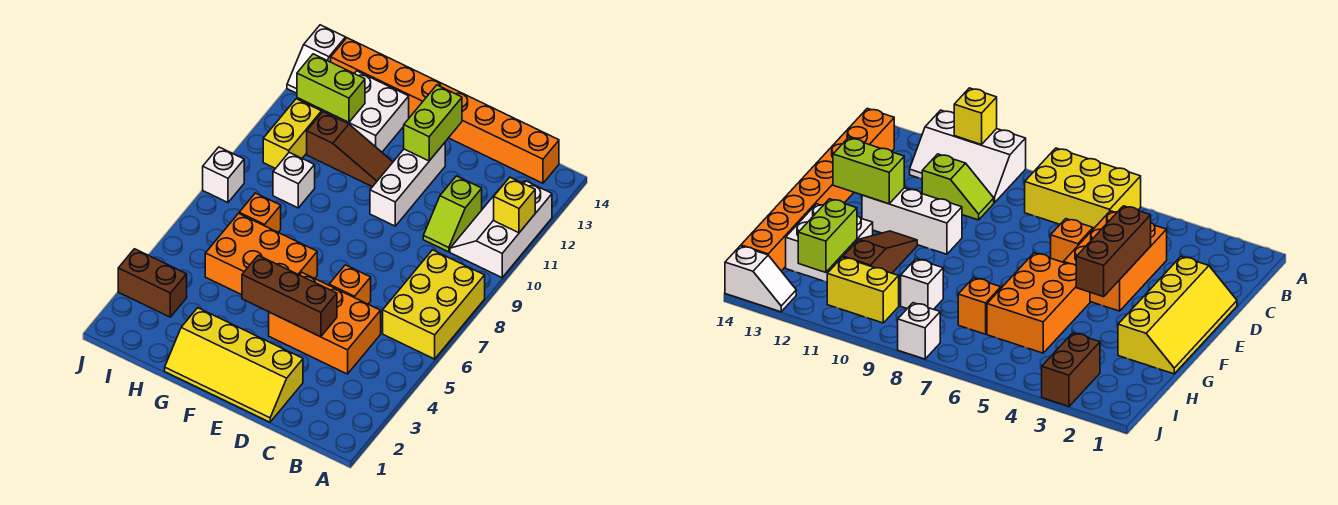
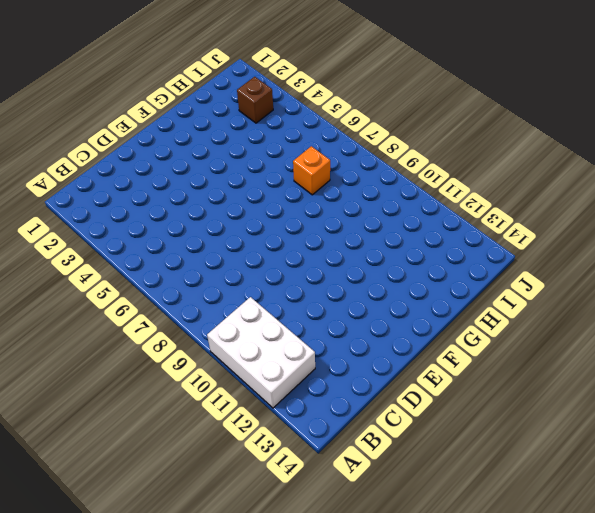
white brick A10:B12 level 1 -> white slope A10:B12 level 1 top A
brown brick I3 level 1 -> brown brick I3:J3 level 1
none -> yellow brick A6:B8 level 1
none -> orange brick B14:I14 level 1
none -> orange brick C4:E5 level 1

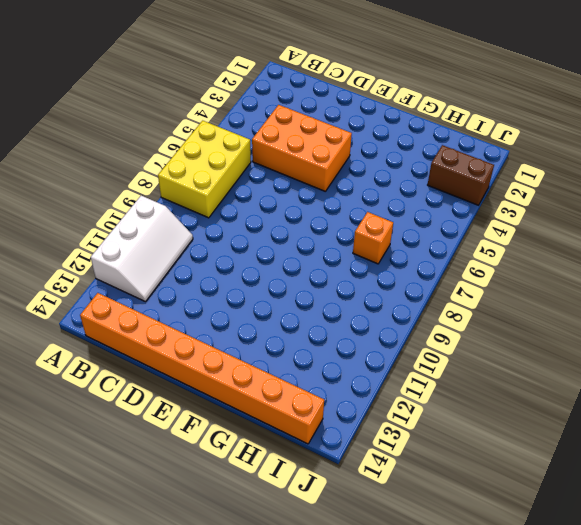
none -> lime slope C10:C11 level 1 top 11
none -> yellow slope D1:G2 level 1 top 2
none -> orange brick D6 level 1

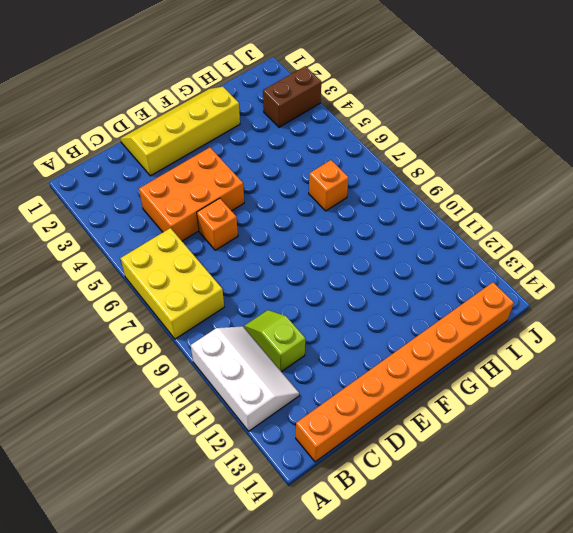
none -> white brick E10:E12 level 1
none -> orange brick F5:H6 level 1
none -> brown slope F11:H11 level 1 top H

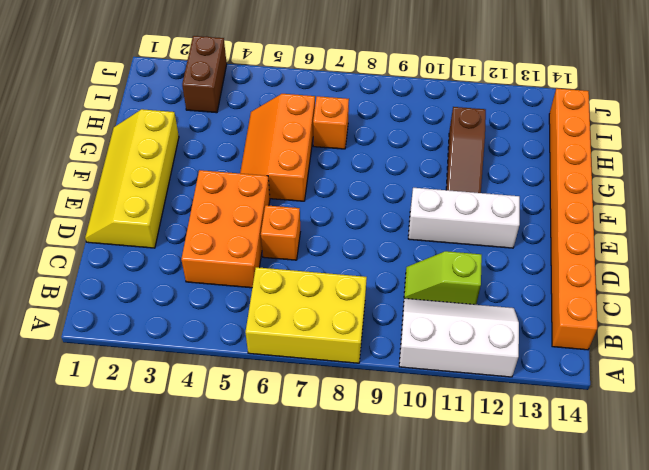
orange slope F5:H6 level 1 top 6 -> orange brick F5:H6 level 1
none -> white brick G12:H13 level 1
none -> white brick H9 level 1
none -> yellow brick I10:I11 level 1

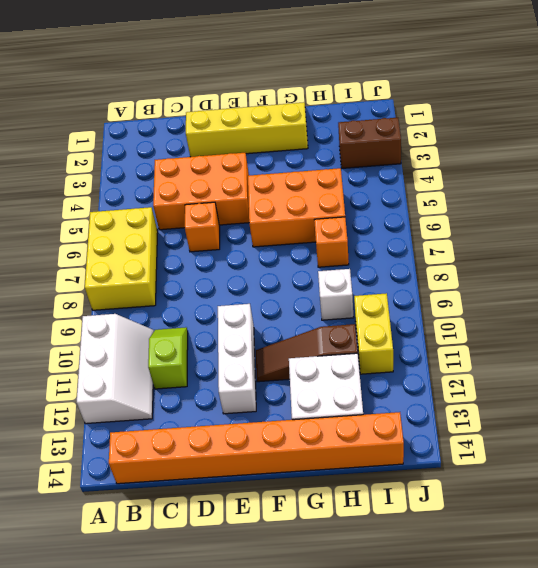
none -> white brick J8 level 1
none -> white slope J13:J14 level 1 top 14
none -> yellow brick A11 level 2

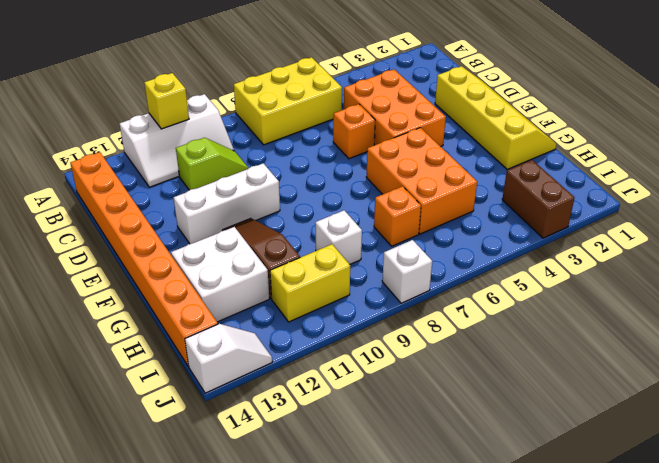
none -> brown brick D4:F4 level 2
none -> lime brick E12:E13 level 2
none -> lime brick H12:I12 level 2

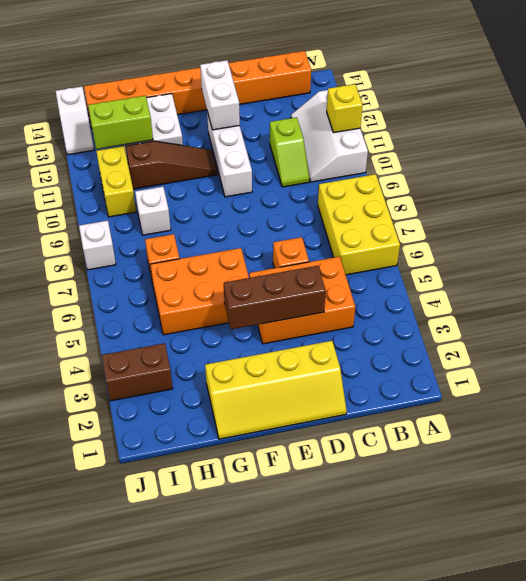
white brick E12:E13 level 2 -> lime brick E12:E13 level 2

